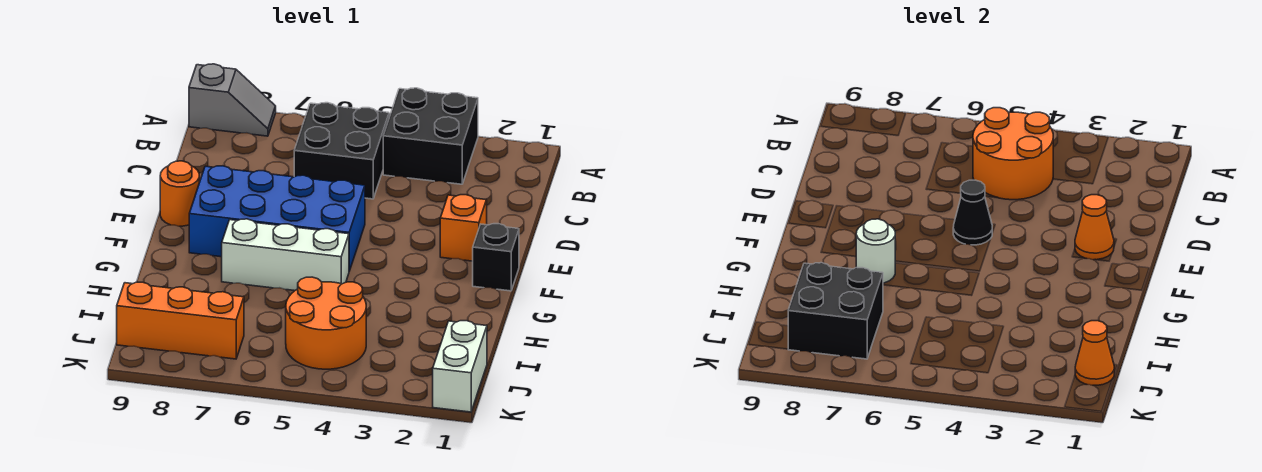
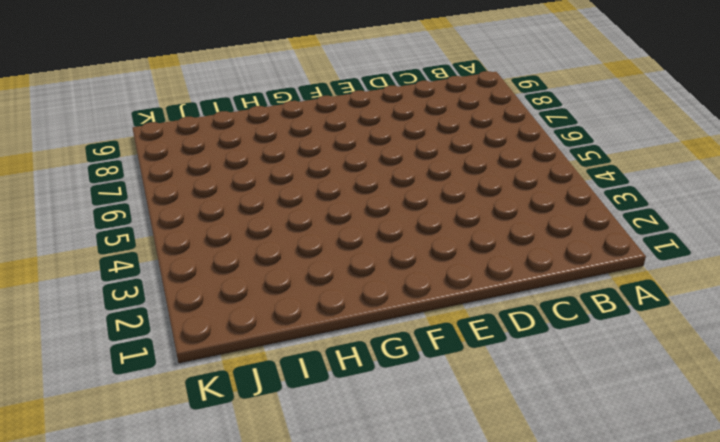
none -> black brick A3:B4 level 1
none -> grey slope A8:A9 level 1 top 9
none -> black brick B5:C6 level 1

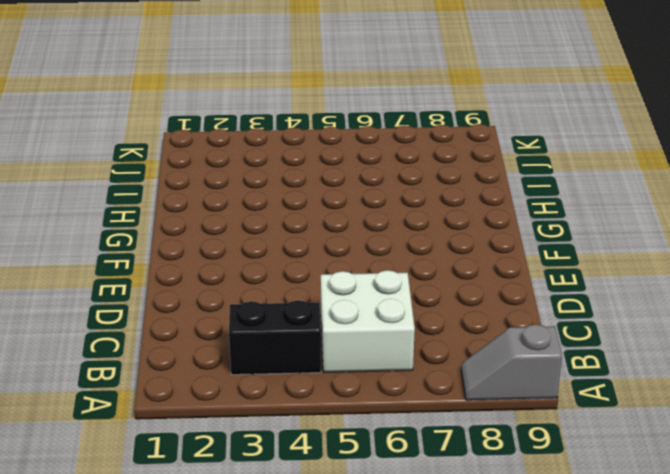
black brick B3:B4 level 1 -> black brick A3:B4 level 1
white brick B5:C6 level 1 -> black brick B5:C6 level 1
none -> orange brick E2 level 1
none -> blue brick E5:F8 level 1
none -> orange round brick E9 level 1

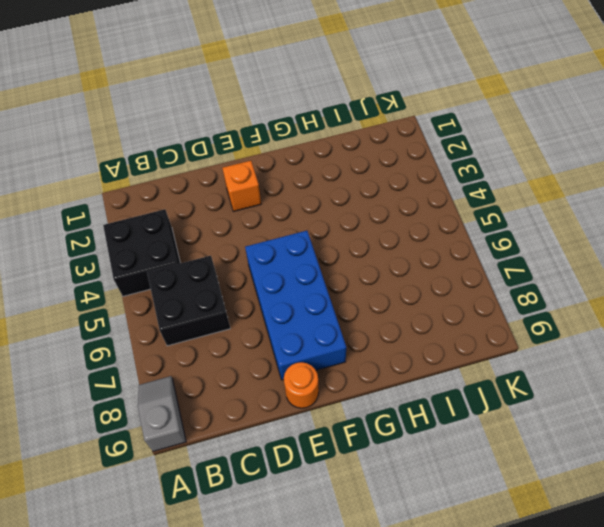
none -> black brick F1 level 1
none -> white brick G5:G7 level 1
none -> orange round brick I4:J5 level 1

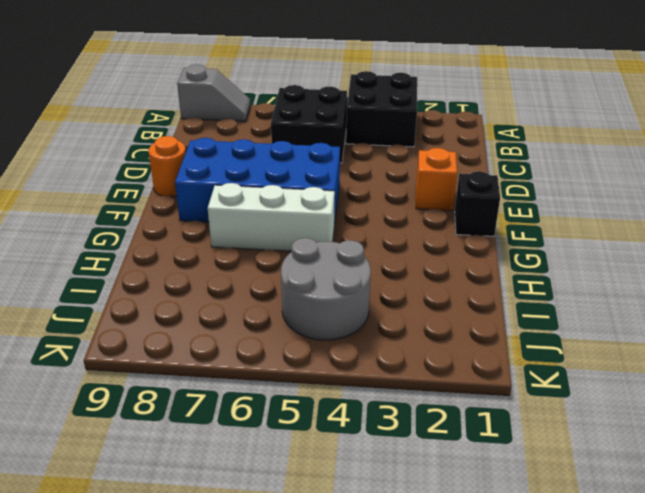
grey round brick I4:J5 level 1 -> orange round brick I4:J5 level 1
none -> white brick J1:K1 level 1
none -> orange brick J7:J9 level 1
none -> orange round brick B4:C5 level 2

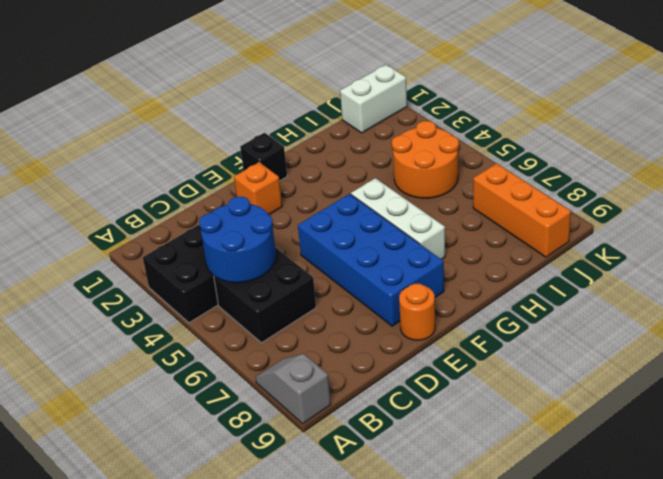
blue round brick B4:C5 level 2 -> orange round brick B4:C5 level 2
none -> orange cone E2 level 2
none -> black cone E5 level 2
none -> white round brick G7 level 2

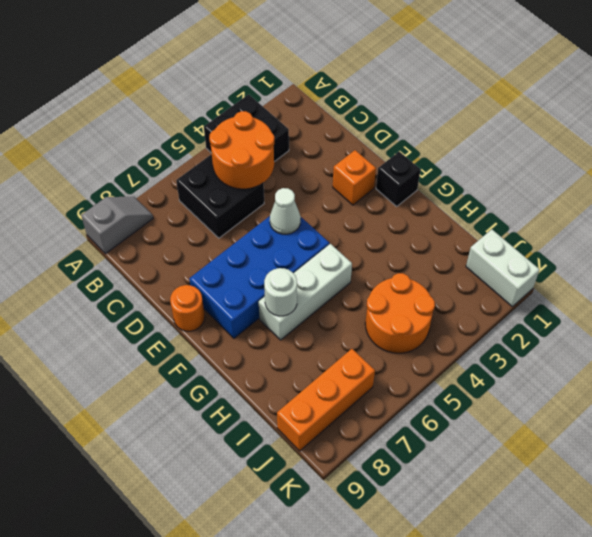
white cone E5 level 2 -> black cone E5 level 2
none -> orange cone E2 level 2
none -> black brick I7:J8 level 2
none -> orange cone J1 level 2

